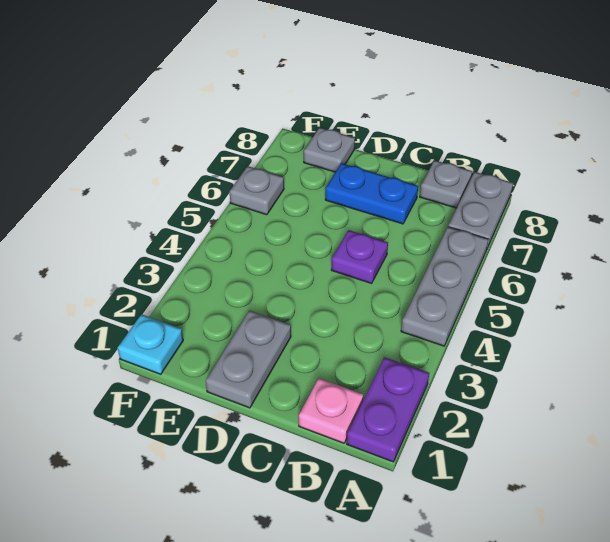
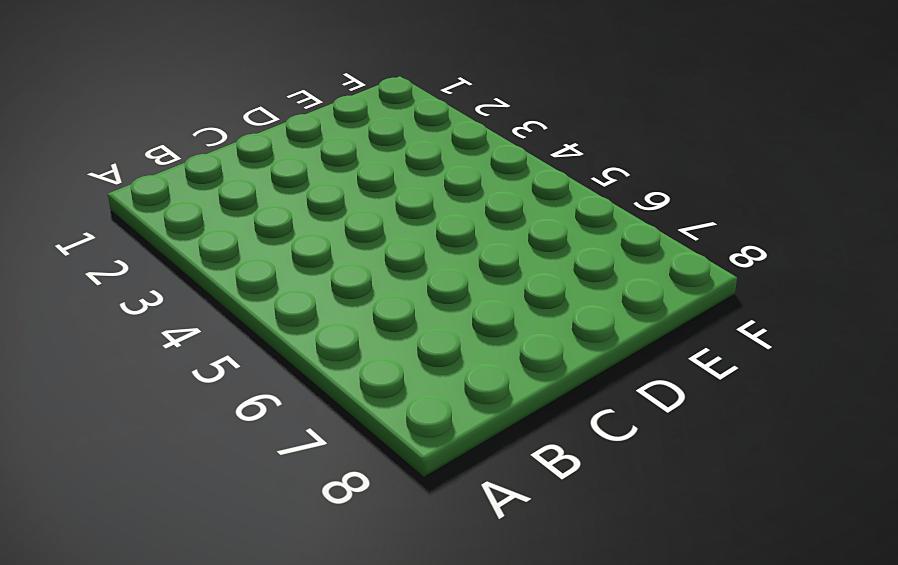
none -> purple plate A1:A2 level 1
none -> grey plate A4:A6 level 1

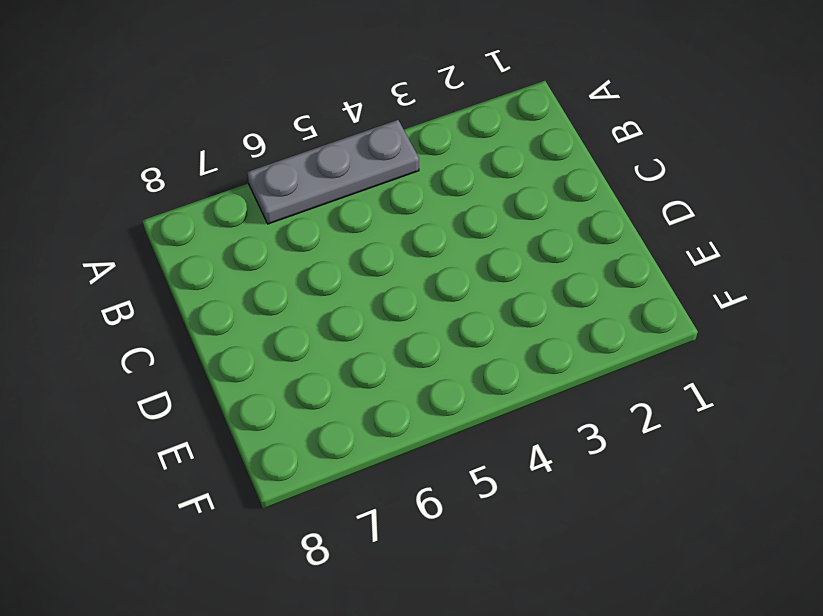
none -> purple plate A1:A2 level 1
none -> grey plate A7:A8 level 1

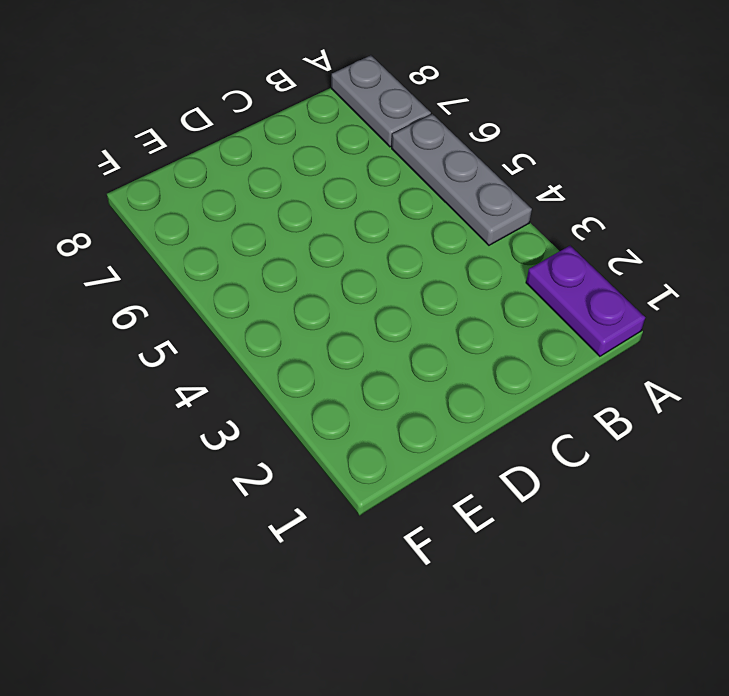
none -> pink plate B1 level 1
none -> grey plate B8 level 1

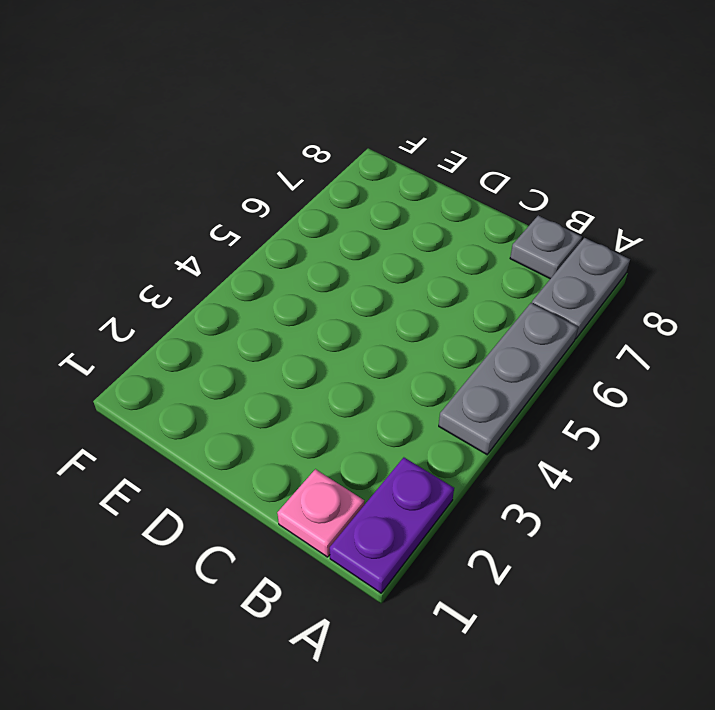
none -> purple plate C5 level 1
none -> blue plate C7:D7 level 1

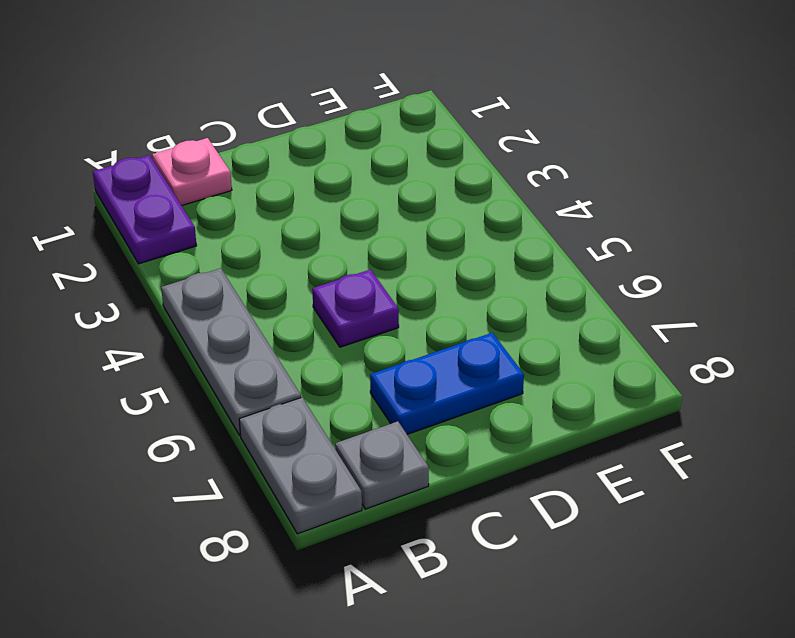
none -> grey plate D1:D2 level 1
none -> grey plate E8 level 1

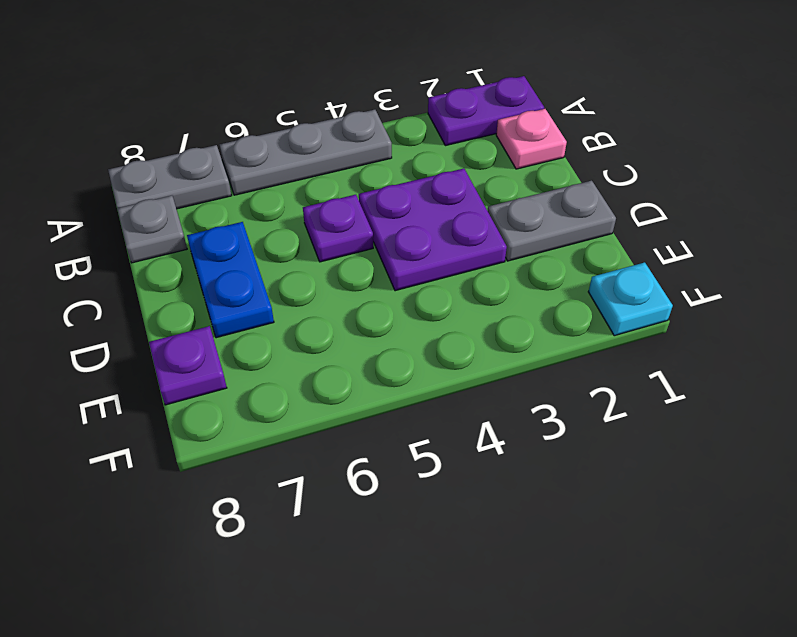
purple plate C3:D4 level 1 -> none
purple plate E8 level 1 -> grey plate E8 level 1
none -> grey plate F6 level 1

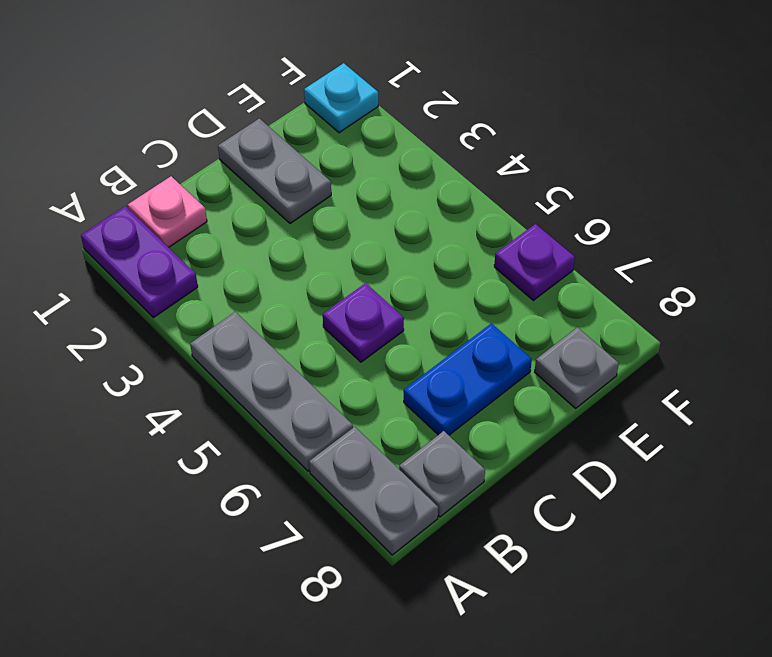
purple plate F6 level 1 -> grey plate F6 level 1

